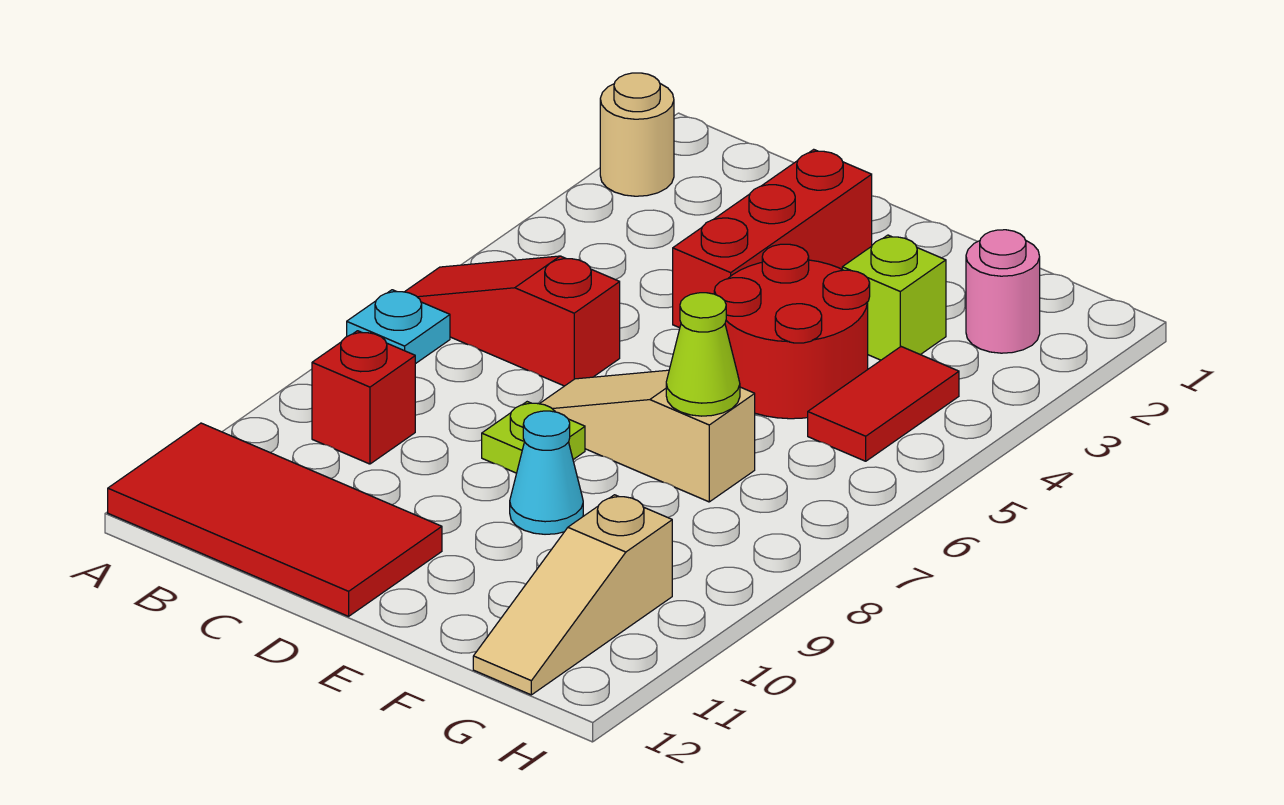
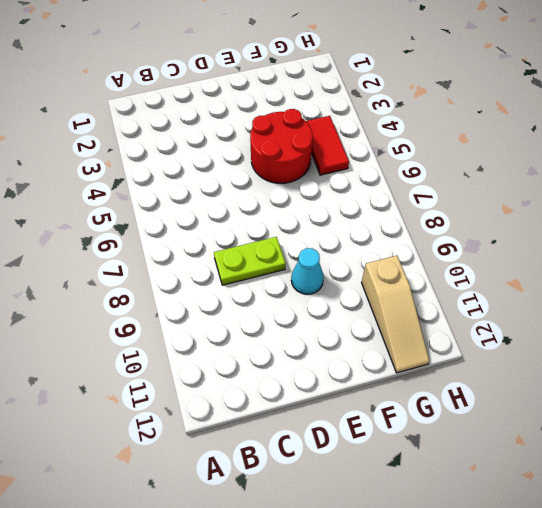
lime plate C8:D8 level 1 -> lime plate D8 level 1
none -> tan round brick A2 level 1
none -> red slope A6:C6 level 1 top C
none -> cyan plate A7 level 1

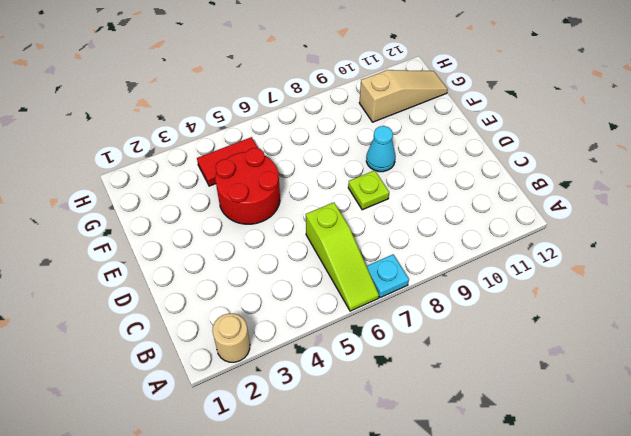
lime slope A6:C6 level 1 top C -> red slope A6:C6 level 1 top C
none -> red tile A11:D12 level 1
none -> red brick B9 level 1
none -> red brick D2:D4 level 1

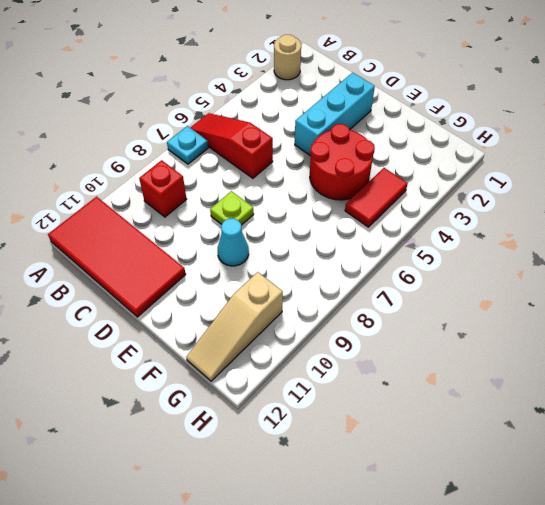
cyan brick D2:D4 level 1 -> red brick D2:D4 level 1
none -> tan slope D7:F7 level 1 top F
none -> lime brick F3 level 1
none -> pink round brick G2 level 1

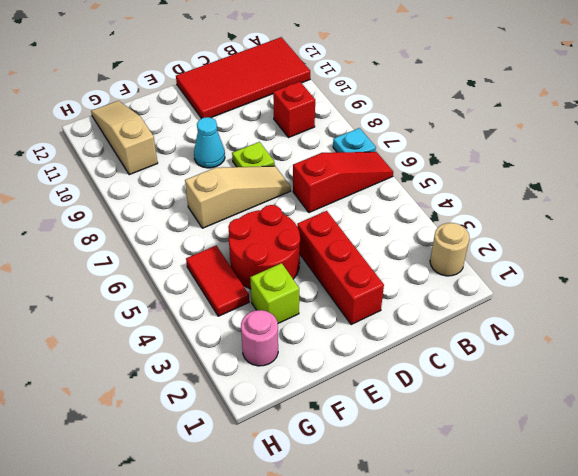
none -> lime cone F7 level 2

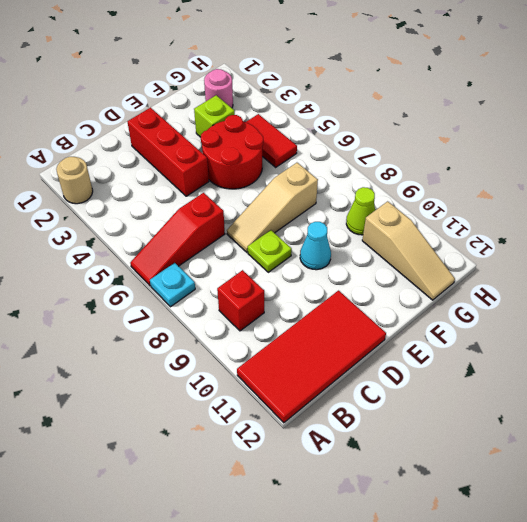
lime cone G9 level 1 -> lime cone F7 level 2

